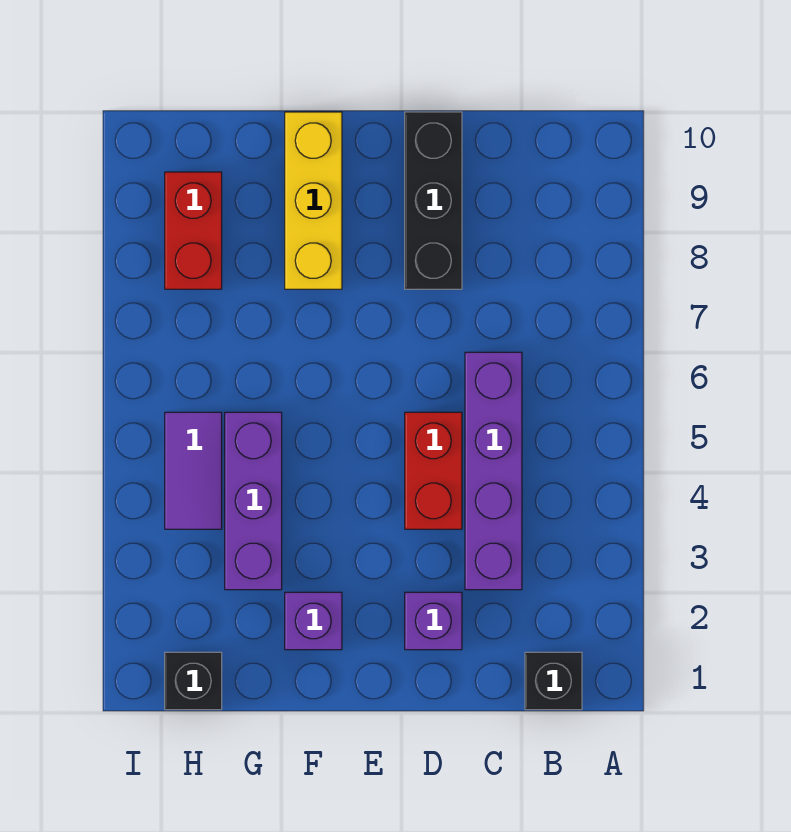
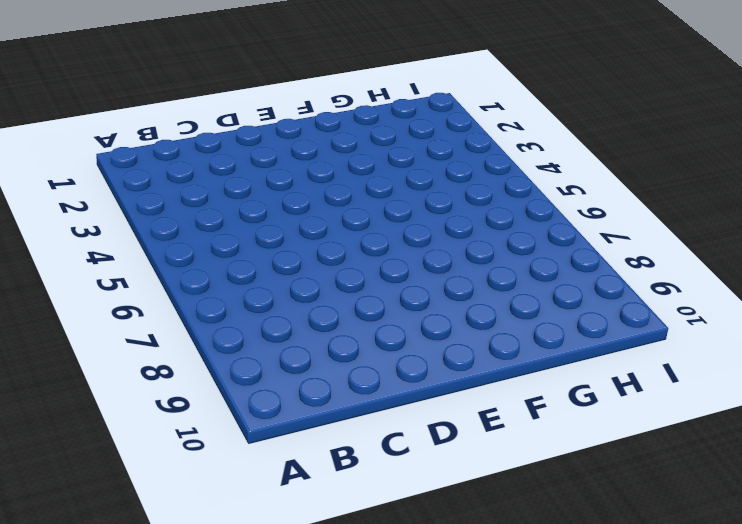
none -> black brick B1 level 1
none -> purple brick C3:C6 level 1

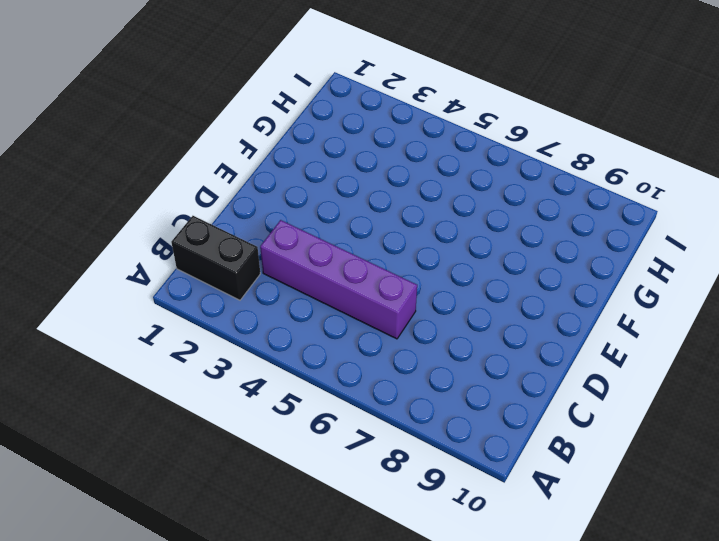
black brick B1:B2 level 1 -> black brick B1 level 1
none -> purple brick D2 level 1
none -> red brick D4:D5 level 1

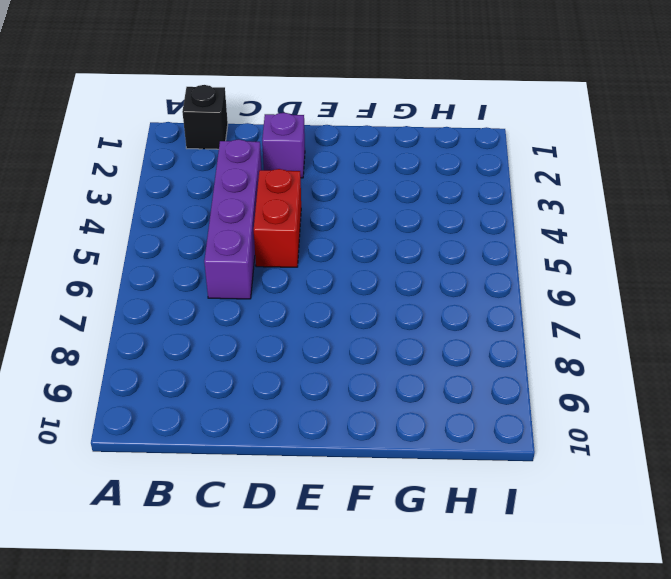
none -> black brick D8:D10 level 1
none -> purple brick F2 level 1

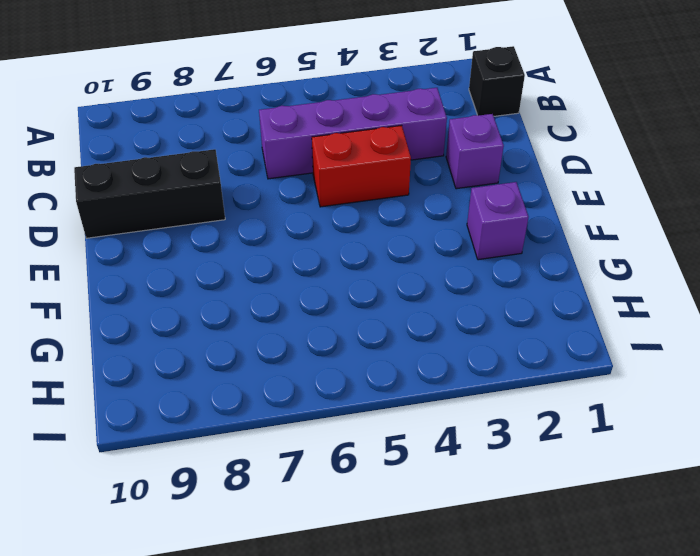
none -> yellow brick F8:F10 level 1
none -> purple brick G3:G5 level 1

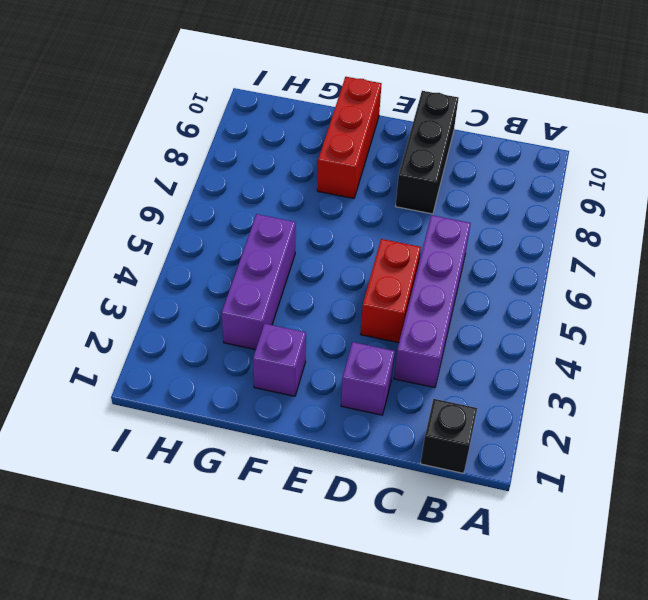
red brick F8:F10 level 1 -> yellow brick F8:F10 level 1
none -> black brick H1 level 1
none -> purple tile H4:H5 level 1

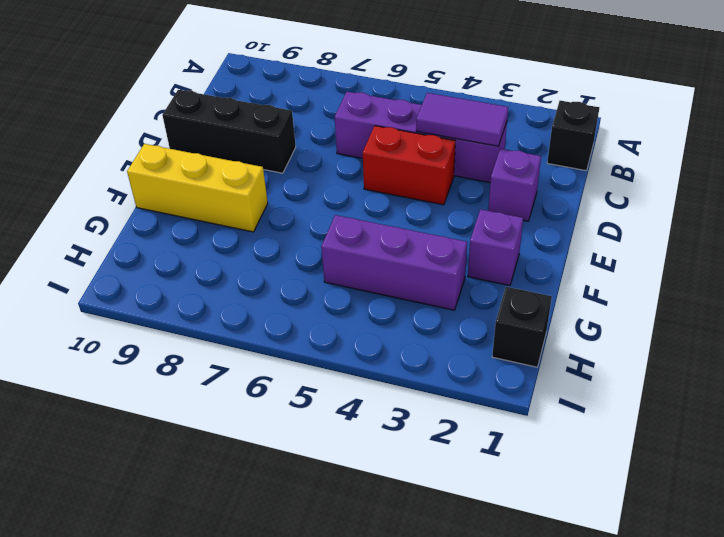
purple tile C3:C4 level 2 -> purple tile H4:H5 level 1
none -> red brick H8:H9 level 1

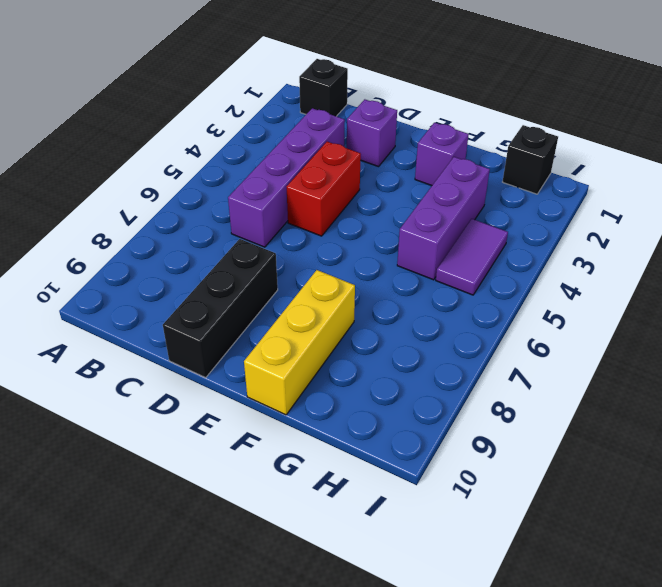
none -> red brick H8:H9 level 1

